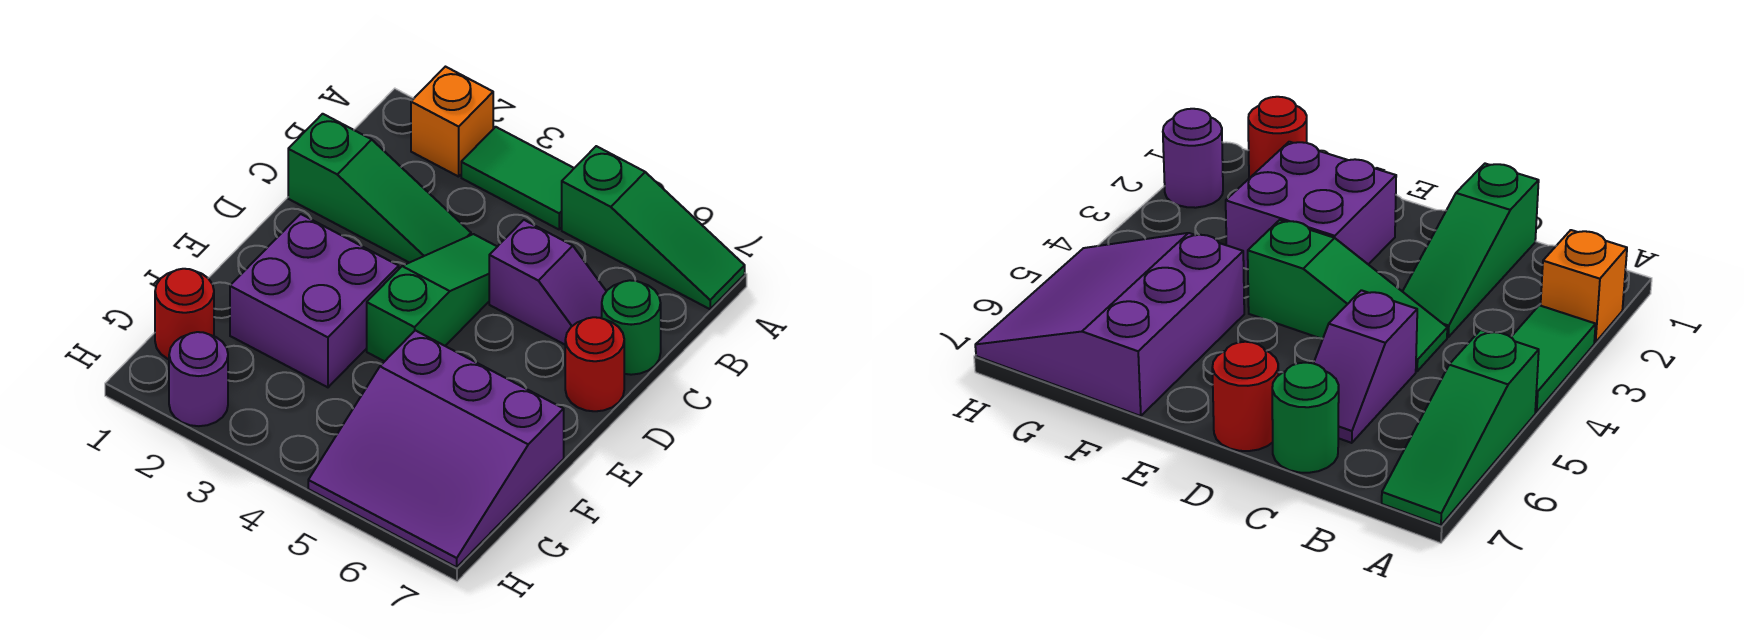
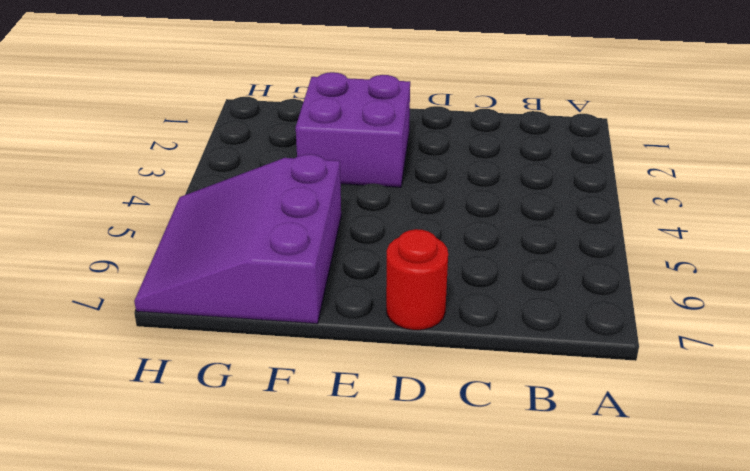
none -> orange brick A2 level 1
none -> green tile A3:A4 level 1
none -> green slope A5:A7 level 1 top 5

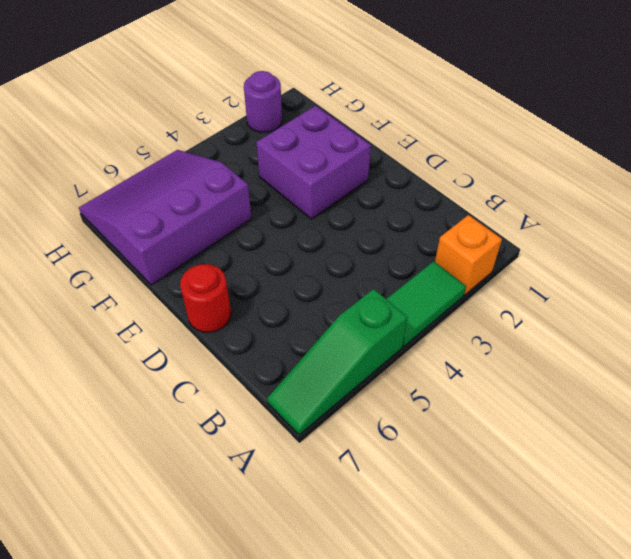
none -> green slope C1:C3 level 1 top 1
none -> green slope C4:E4 level 1 top E
none -> purple slope C5:C6 level 1 top 5

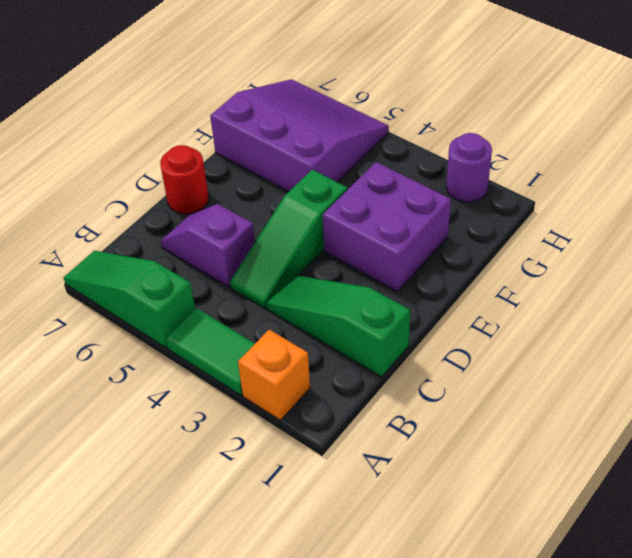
none -> green round brick C7 level 1
none -> red round brick G1 level 1

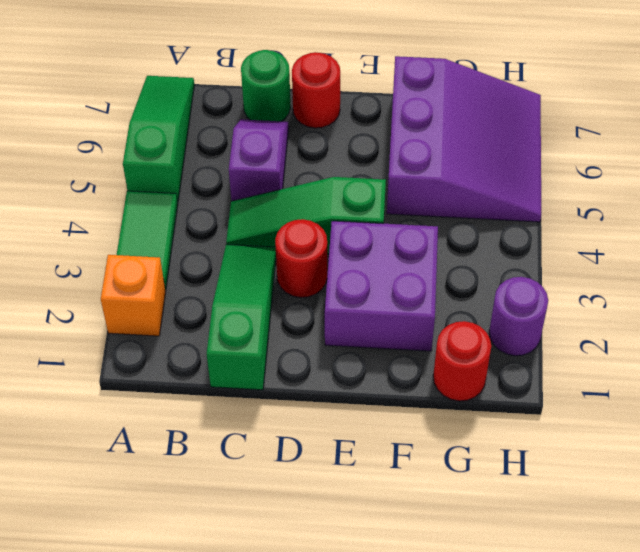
red round brick D3 level 1 -> none

